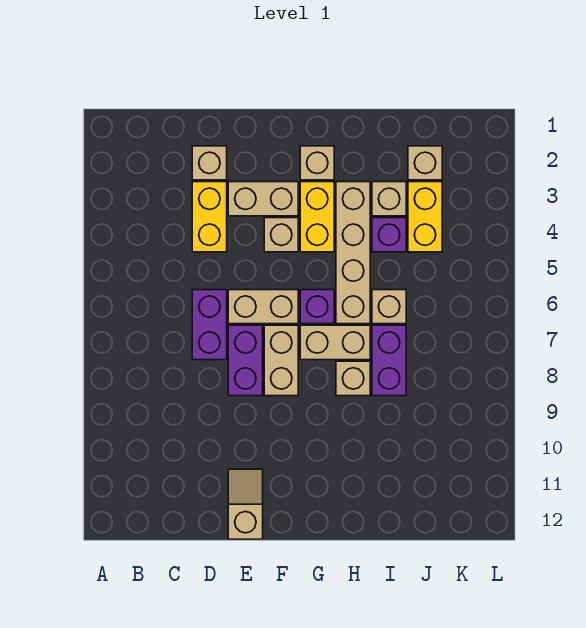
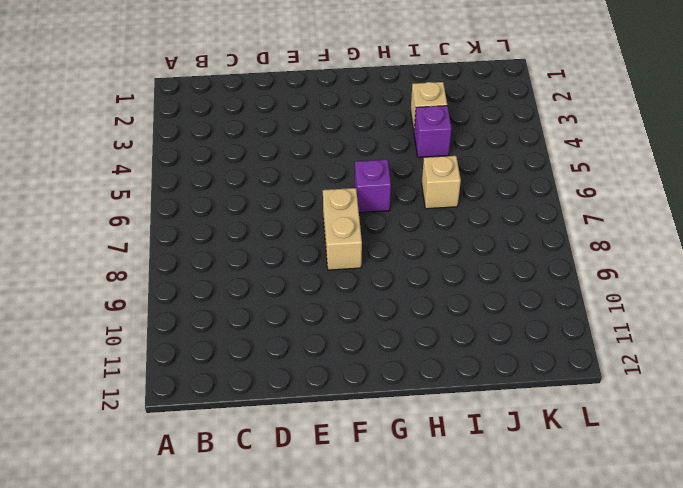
none -> tan brick D2 level 1
none -> yellow brick D3:D4 level 1
none -> purple brick D6:D7 level 1

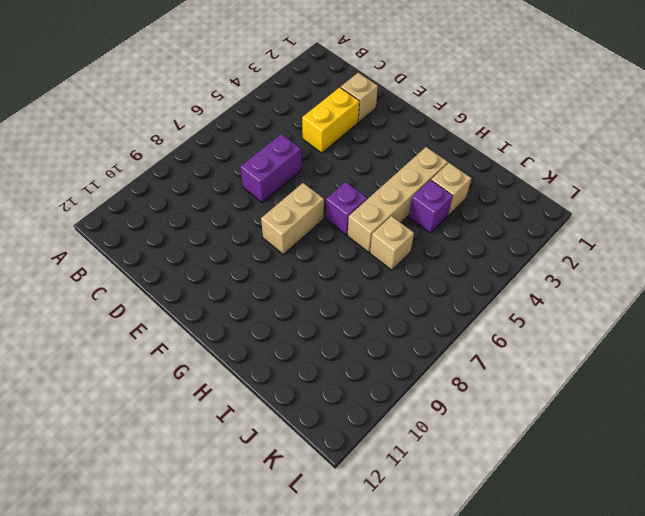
none -> tan brick E3:F3 level 1
none -> tan brick E6:F6 level 1
none -> purple brick E7:E8 level 1

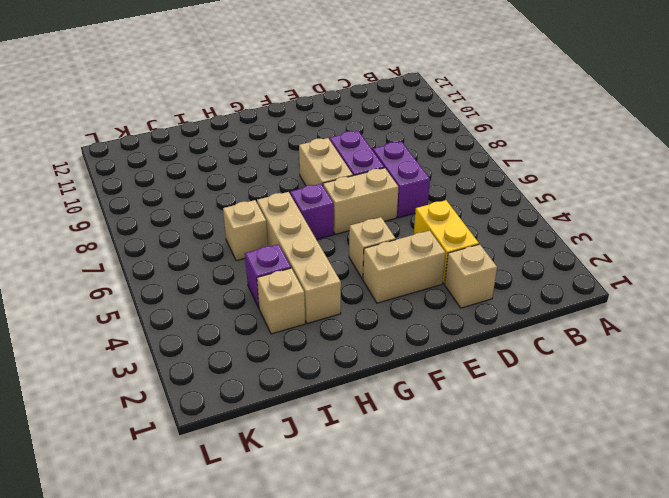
none -> tan slope E11:E12 level 1 top 12
none -> tan brick G2 level 1
none -> yellow brick G3:G4 level 1

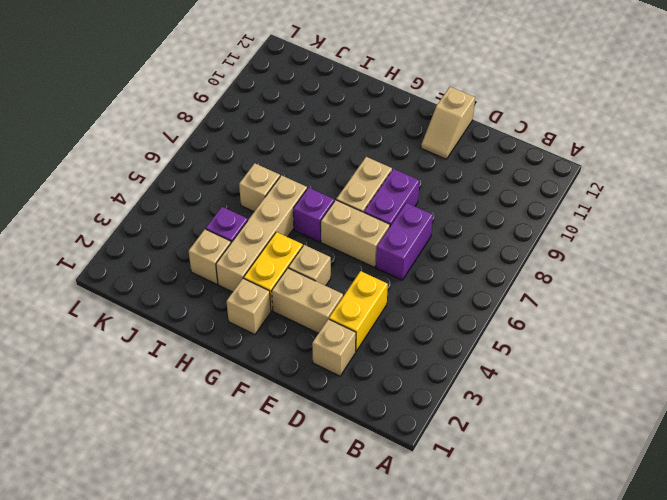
none -> tan brick G7:H7 level 1
none -> tan brick H8 level 1
none -> purple brick I7:I8 level 1

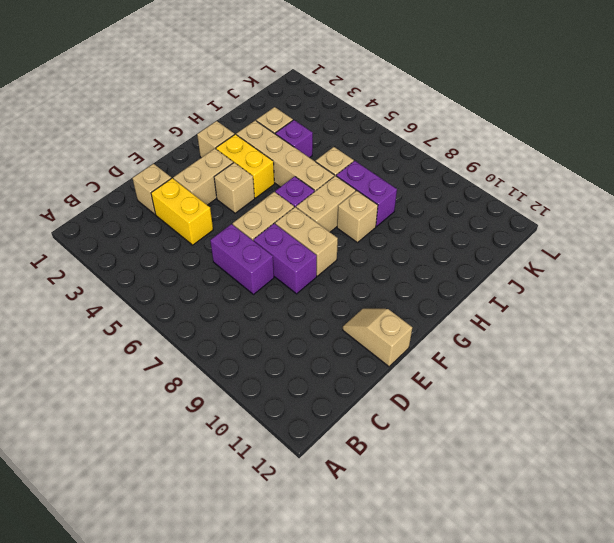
none -> tan brick J2 level 1
none -> yellow brick J3:J4 level 1

